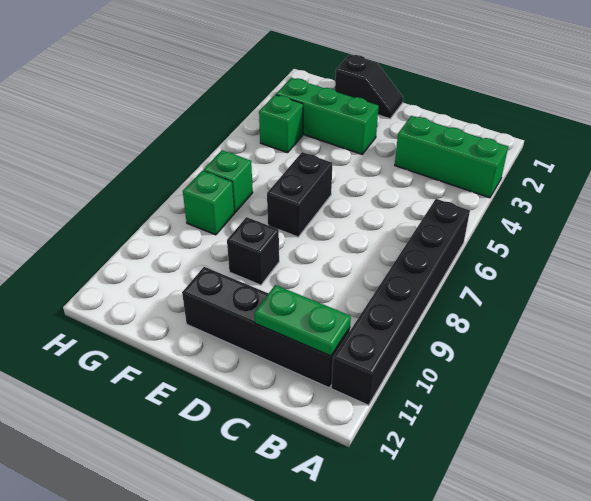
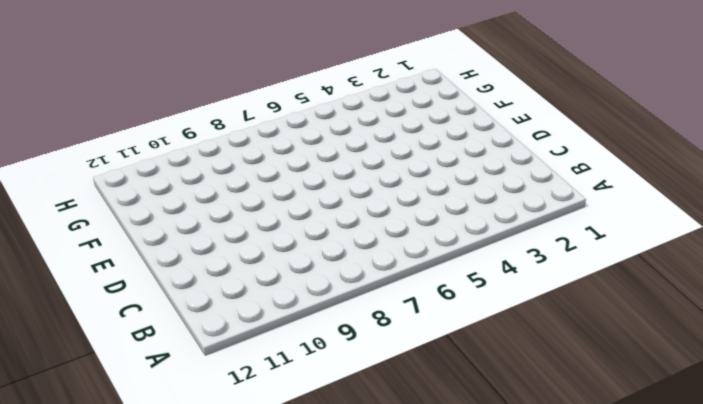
none -> green brick A3:C3 level 1
none -> black brick A6:A11 level 1

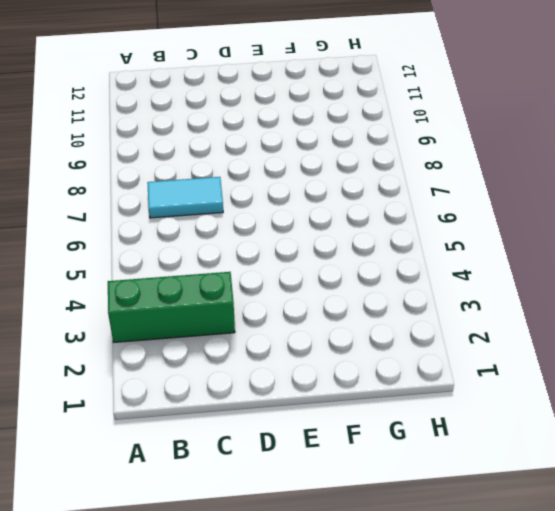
cyan tile B7:C7 level 1 -> none
none -> black brick A6:A11 level 1
none -> black brick B11:E11 level 1

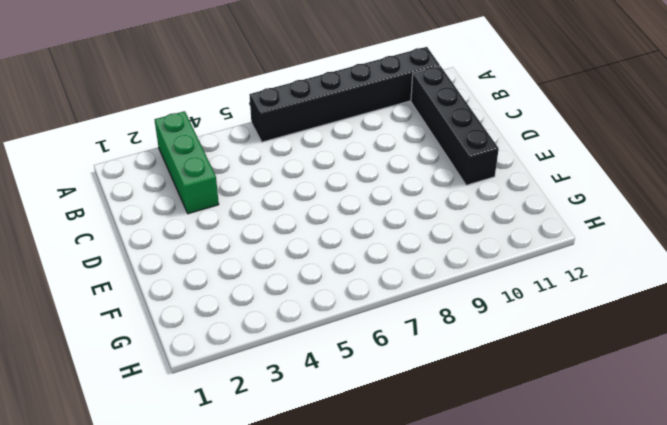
none -> black slope E1:F1 level 1 top F
none -> green brick E3:G3 level 1

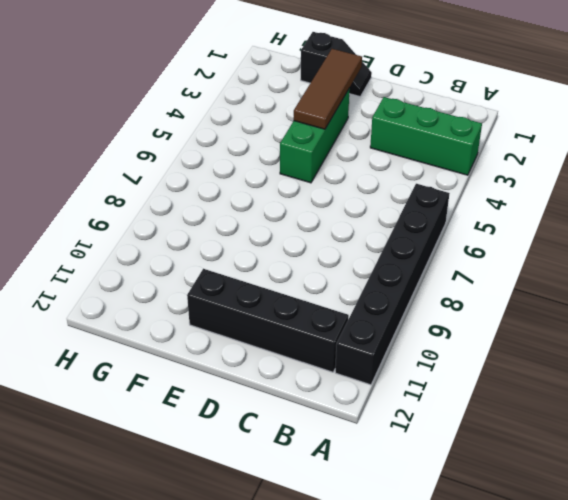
brown tile E2:E4 level 2 -> none
green brick E3:E5 level 1 -> green brick E3:G3 level 1
none -> black brick E6:E7 level 1
none -> black brick E9 level 1

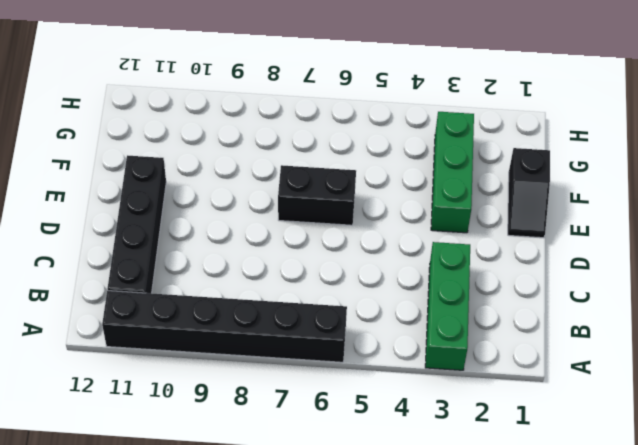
none -> black brick E9 level 1
none -> green brick G4 level 1

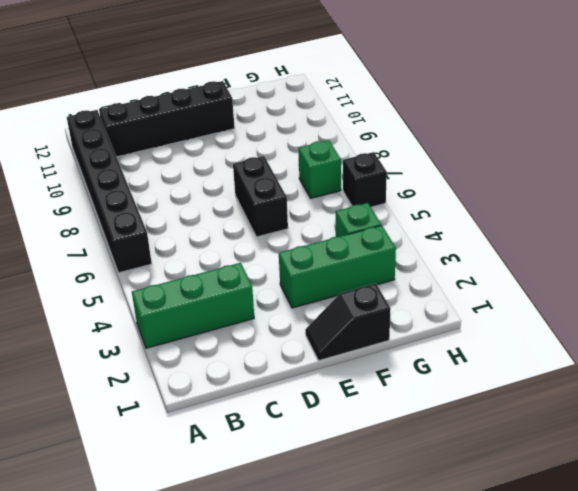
black brick H6 level 1 -> black brick E9 level 1
none -> green brick G8 level 1
none -> green plate B11:C11 level 2

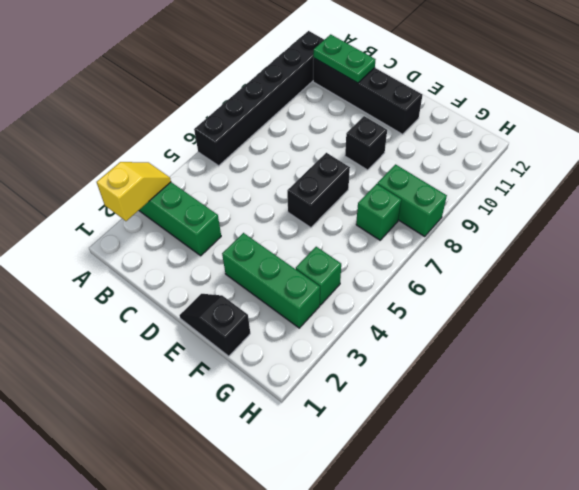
yellow slope A2:A3 level 2 top 2 -> none
green brick G8:H8 level 1 -> green brick G8 level 1

